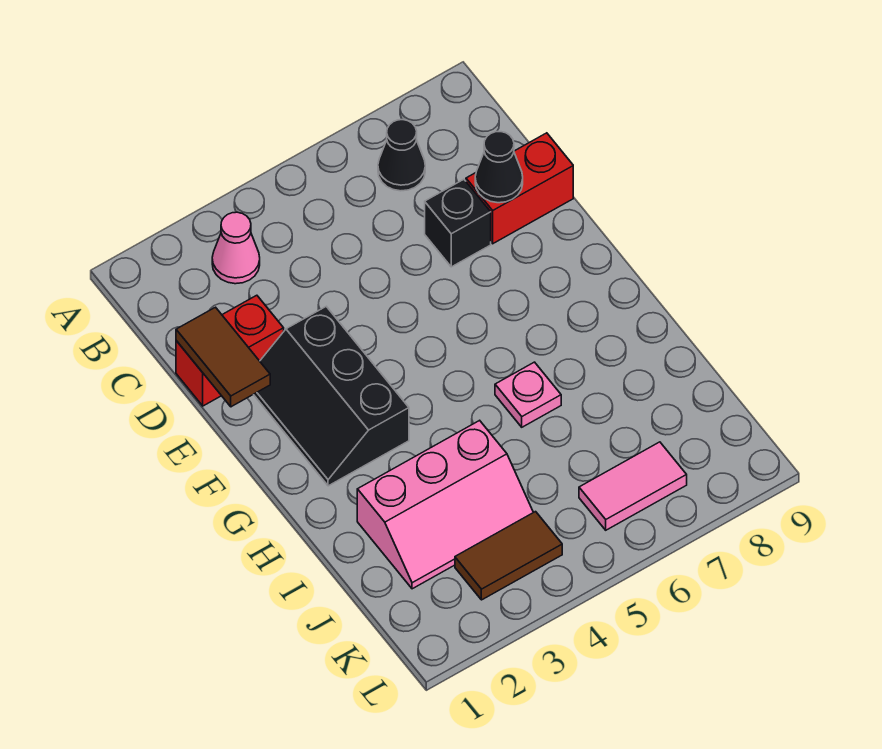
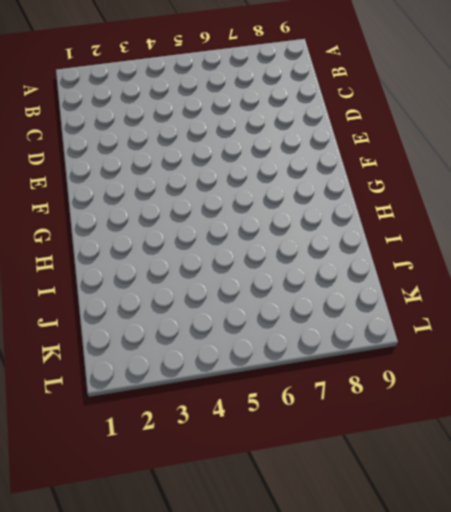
none -> pink cone B3 level 1
none -> black cone B7 level 1
none -> red brick D1:D2 level 1

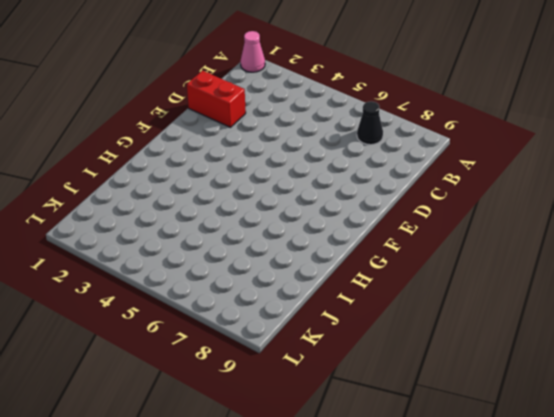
pink cone A1 level 1 -> pink cone B3 level 1
none -> black brick D7 level 1
none -> red brick D8:D9 level 1
none -> black slope E2:G3 level 1 top 3

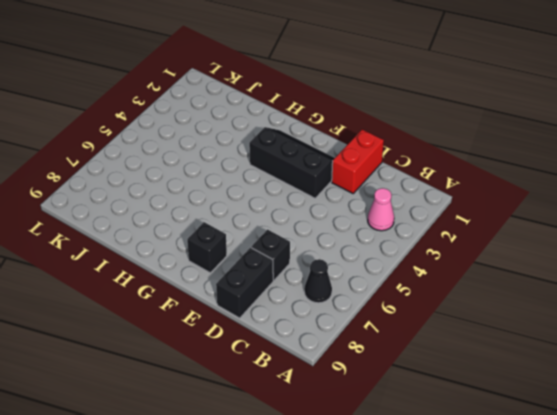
black brick D8:D9 level 1 -> red brick D8:D9 level 1
black brick F8 level 1 -> none
none -> pink plate H6 level 1
none -> pink slope I2:J4 level 1 top I
none -> brown tile K3:K4 level 1

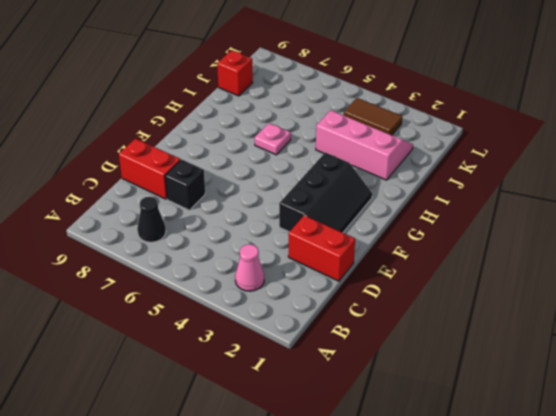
red brick J9 level 1 -> none
none -> pink tile K6:K7 level 1
none -> brown tile D1:E1 level 2
none -> black cone D8 level 2

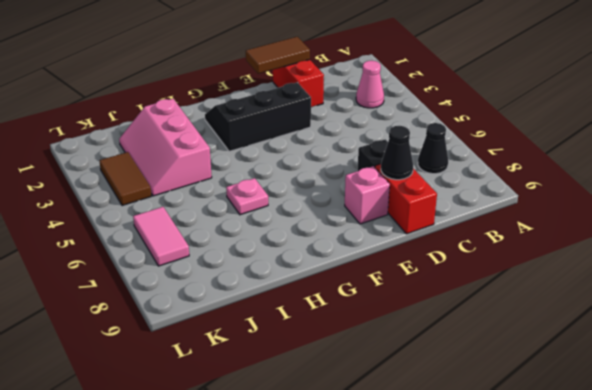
pink brick E8 level 1 -> none

